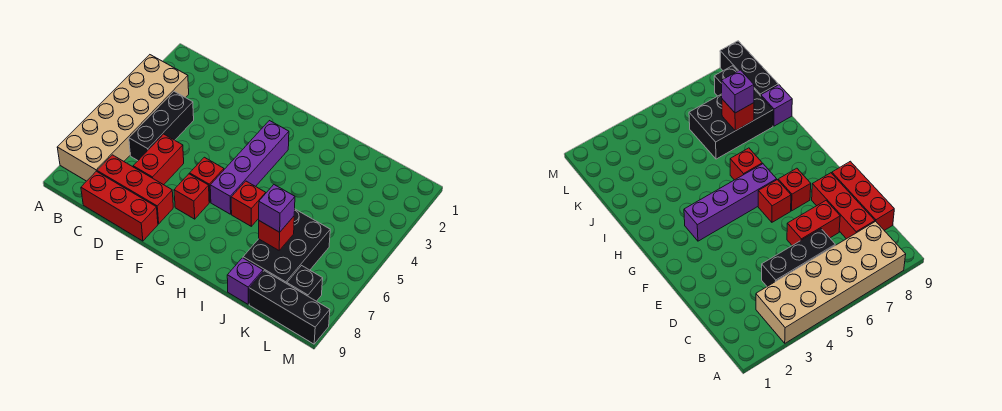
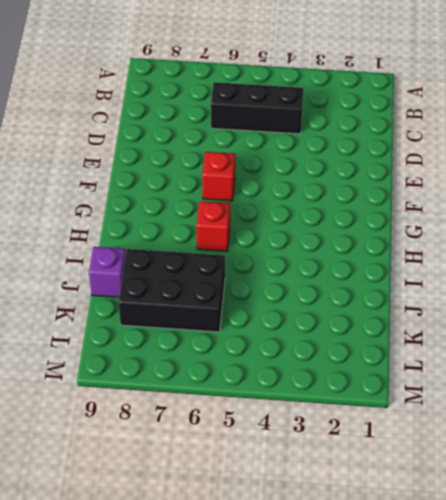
none -> tan brick A3:B8 level 1
none -> red brick C8:E8 level 1
none -> red brick C9:E9 level 1

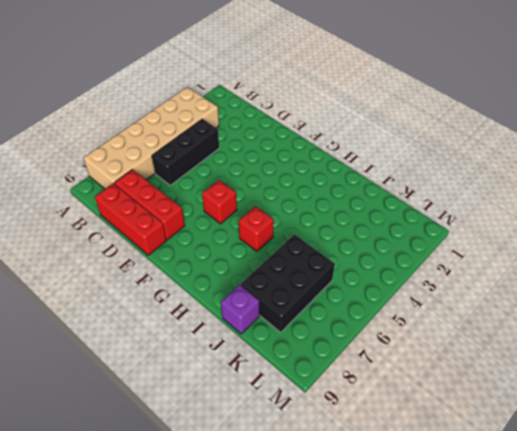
none -> red brick D6:D7 level 1
none -> red brick F7 level 1
none -> purple brick G3:G6 level 1

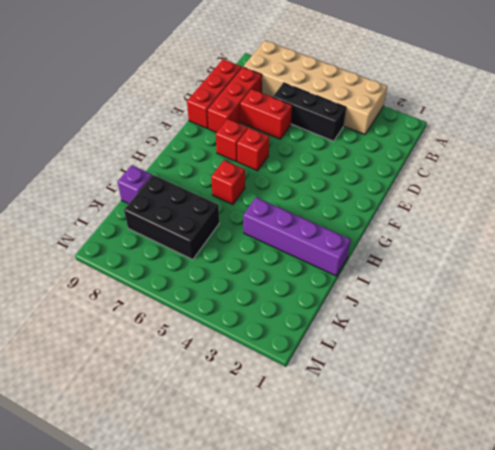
purple brick I1:I4 level 1 -> purple brick G3:G6 level 1
none -> black brick K9:M9 level 1
none -> black brick L8 level 1
none -> red brick J7 level 2

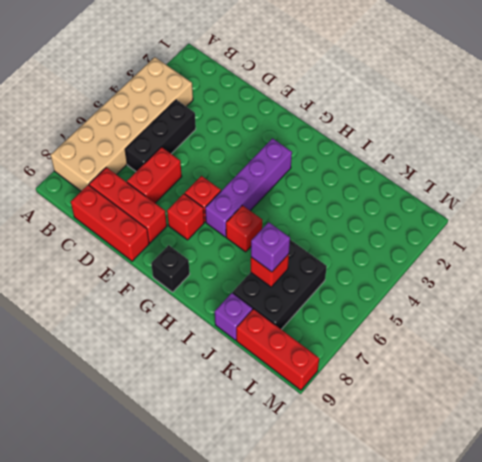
black brick G9 level 1 -> black brick L8 level 1
red brick K9:M9 level 1 -> black brick K9:M9 level 1

